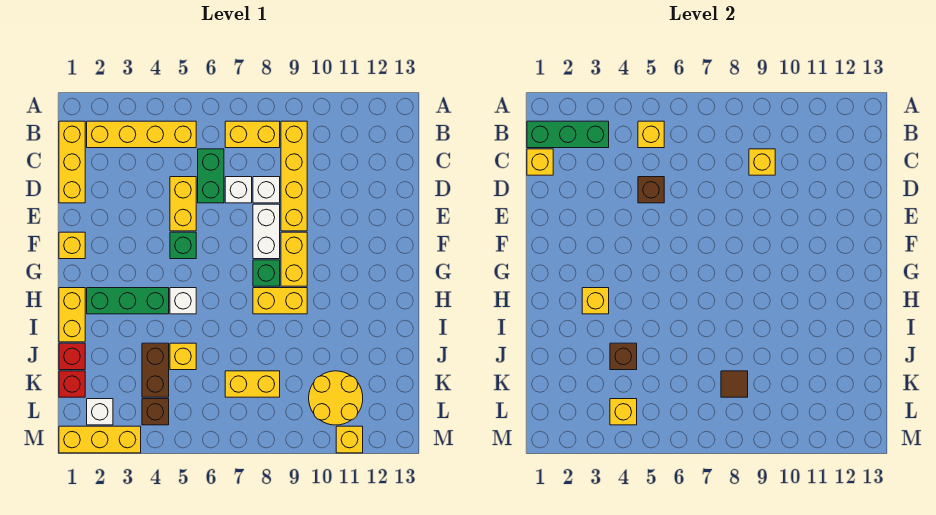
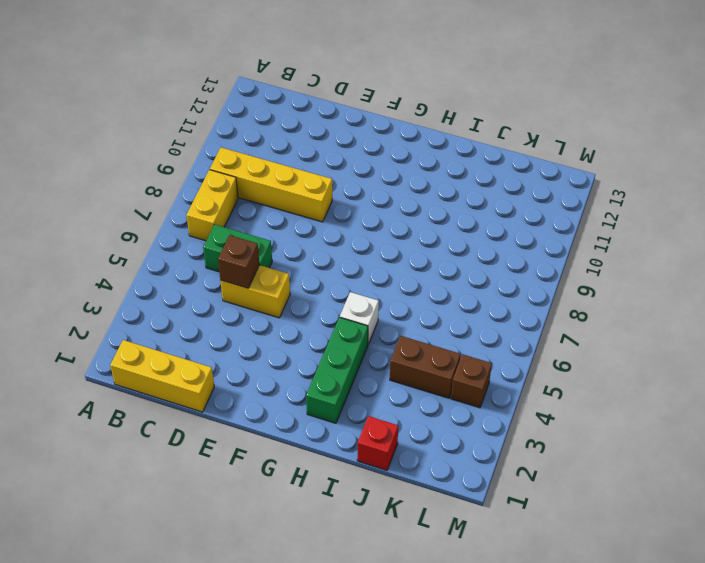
none -> yellow brick B2:B5 level 1
none -> white brick D7 level 1
none -> white brick D8 level 1
none -> white brick E8:F8 level 1

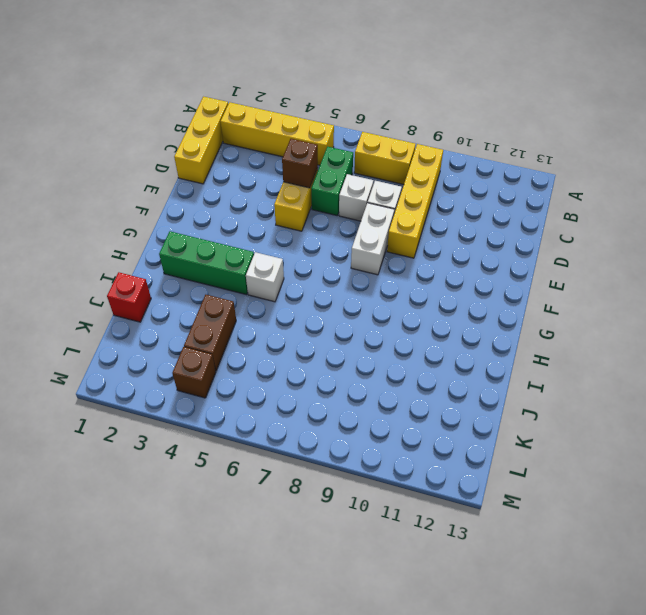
none -> yellow brick F1 level 1
none -> green brick F5 level 1
none -> yellow brick F9:G9 level 1
none -> green brick G8 level 1

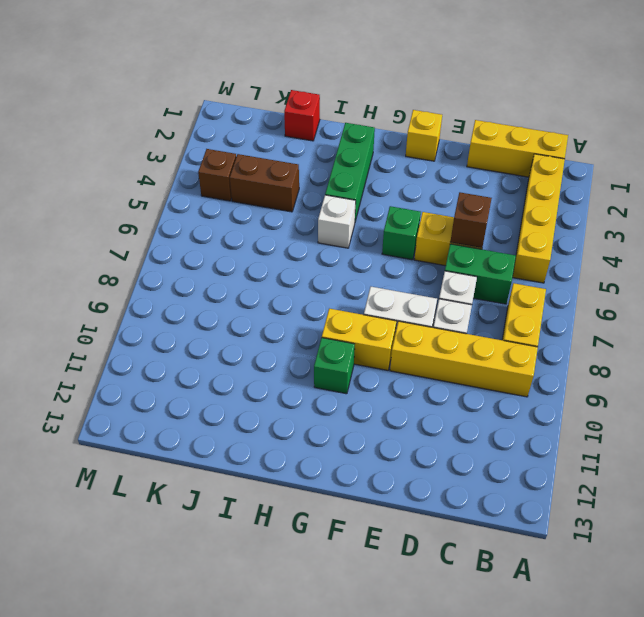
green brick G10 level 1 -> green brick G8 level 1
none -> yellow brick H1:I1 level 1
none -> yellow brick H8:H9 level 1
none -> yellow brick J5 level 1
none -> red brick K1 level 1

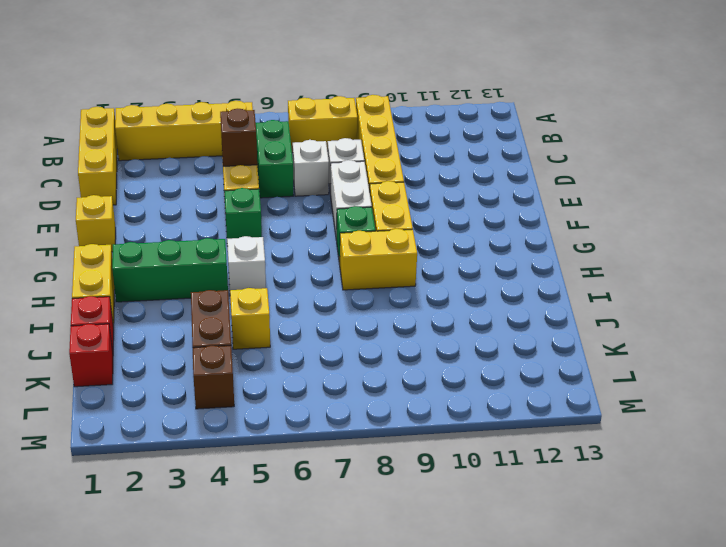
none -> yellow brick K7:K8 level 1
none -> yellow round brick K10:L11 level 1
none -> white brick L2 level 1
none -> yellow brick M1:M3 level 1

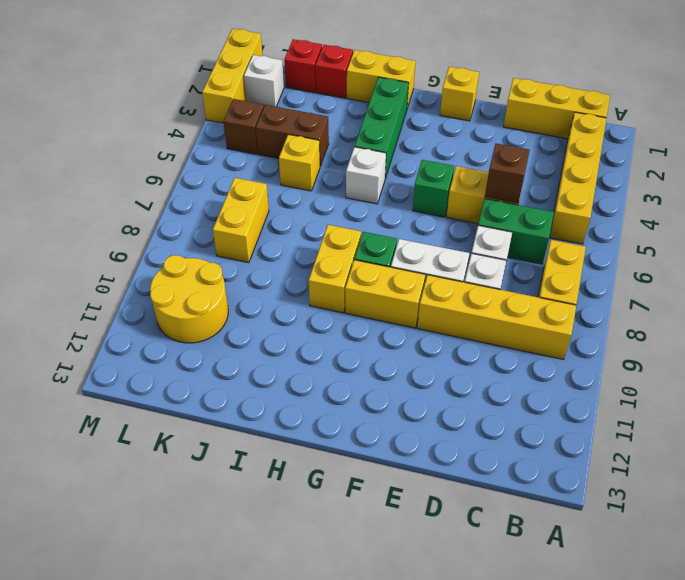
none -> yellow brick M11 level 1
none -> green brick B1:B3 level 2
none -> yellow brick B5 level 2
none -> yellow brick C1 level 2

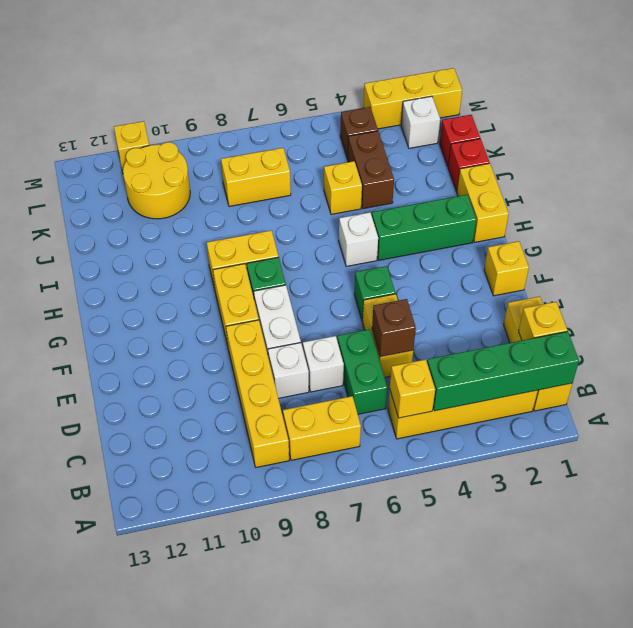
green brick B1:B4 level 2 -> green brick B1:B3 level 2
none -> yellow brick C9 level 2
none -> yellow brick H3 level 2
none -> brown brick J4 level 2
none -> brown tile K8 level 2

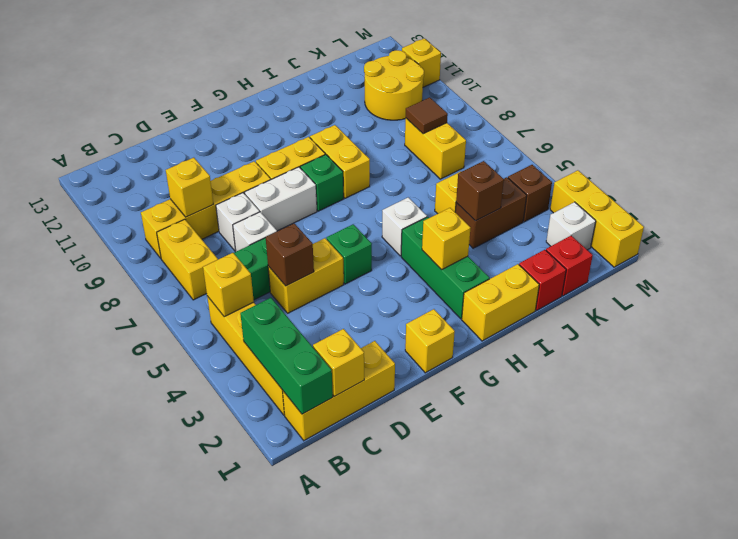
none -> yellow brick L4 level 2

